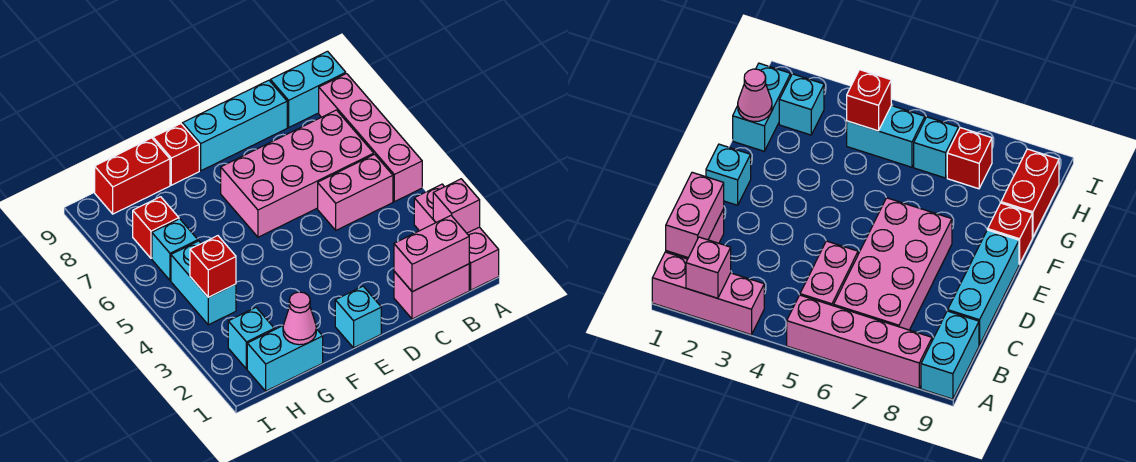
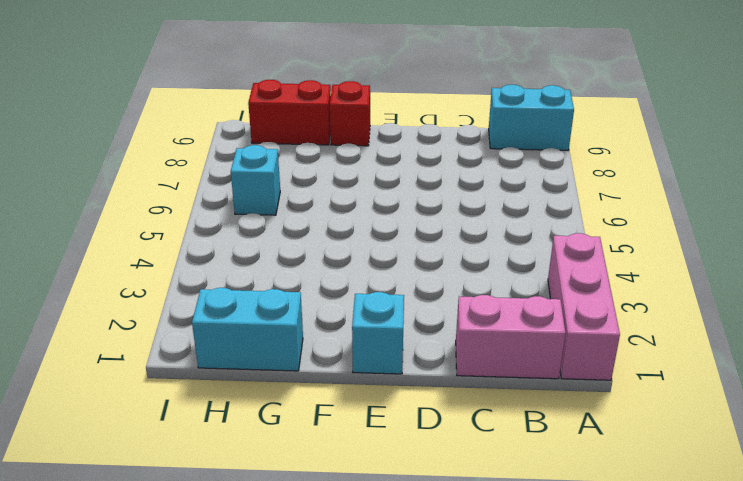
none -> pink brick A5:A8 level 1
none -> pink brick B5:C5 level 1
none -> pink brick B6:E7 level 1

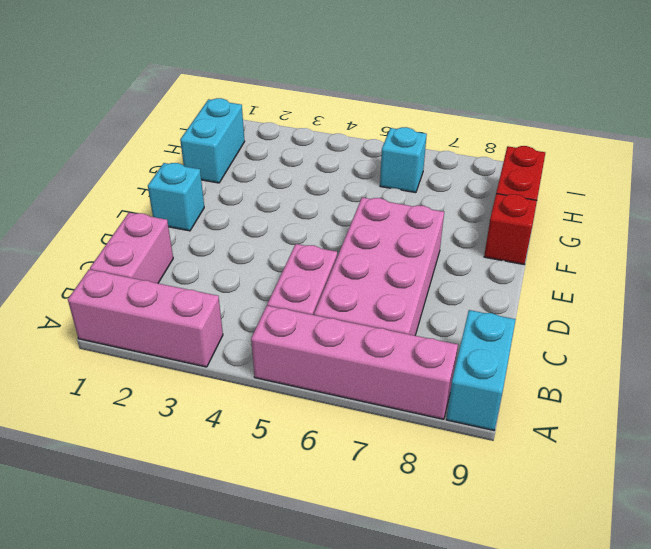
none -> cyan brick C9:E9 level 1
none -> cyan brick H2 level 1
none -> cyan brick H4:H5 level 1

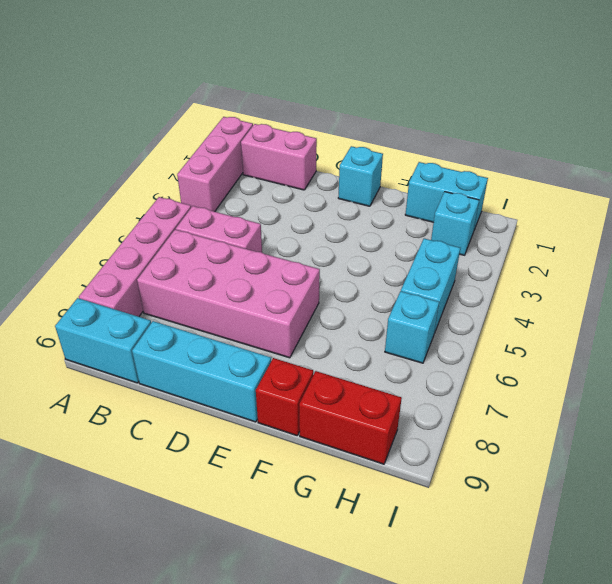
none -> red brick H7 level 1
none -> pink brick A2 level 2
none -> pink brick B1:C1 level 2

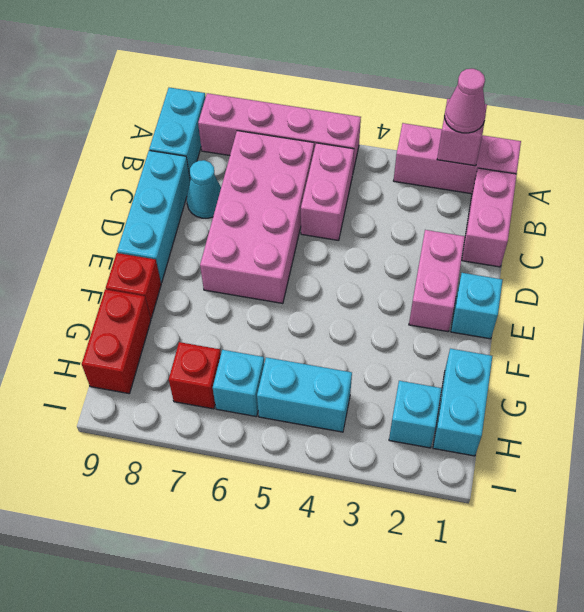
pink cone A2 level 3 -> pink cone G1 level 2
cyan cone C8 level 1 -> none
pink brick D2:E2 level 1 -> pink brick B1:C1 level 2
none -> red brick H4 level 2

